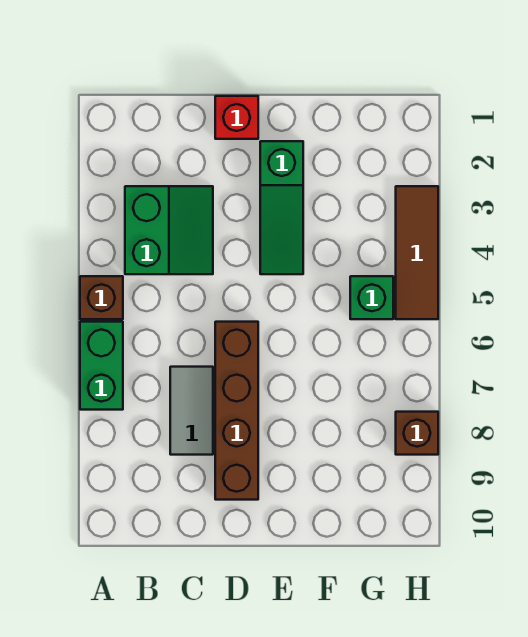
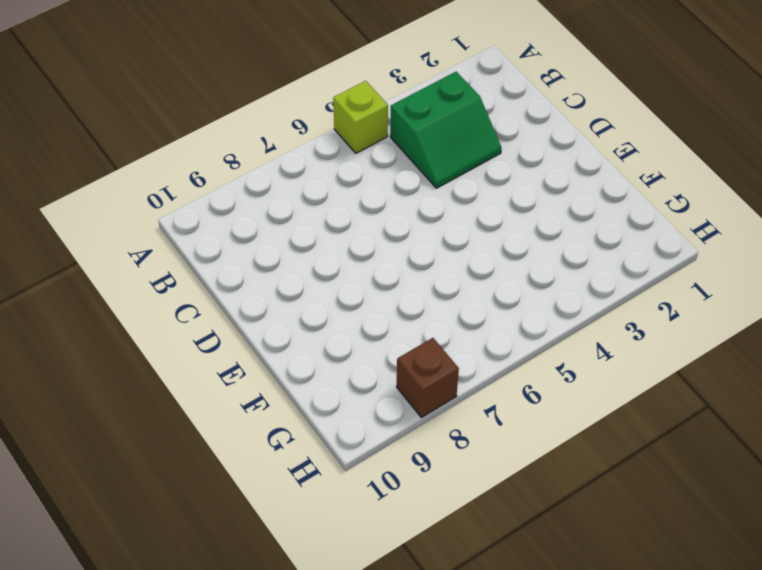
lime brick A5 level 1 -> brown brick A5 level 1
none -> green brick A6:A7 level 1
none -> grey tile C7:C8 level 1

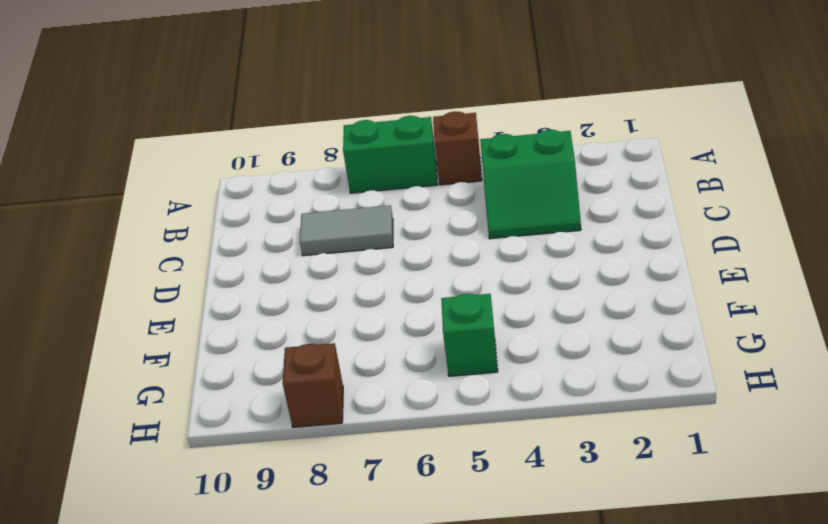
none -> red brick D1 level 1
none -> brown brick D6:D9 level 1

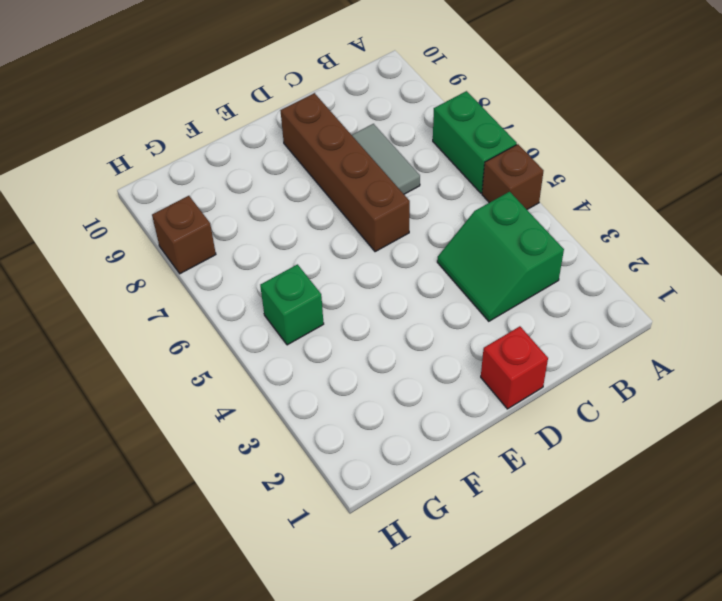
none -> green slope E2:E4 level 1 top 2
none -> brown tile H3:H5 level 1

